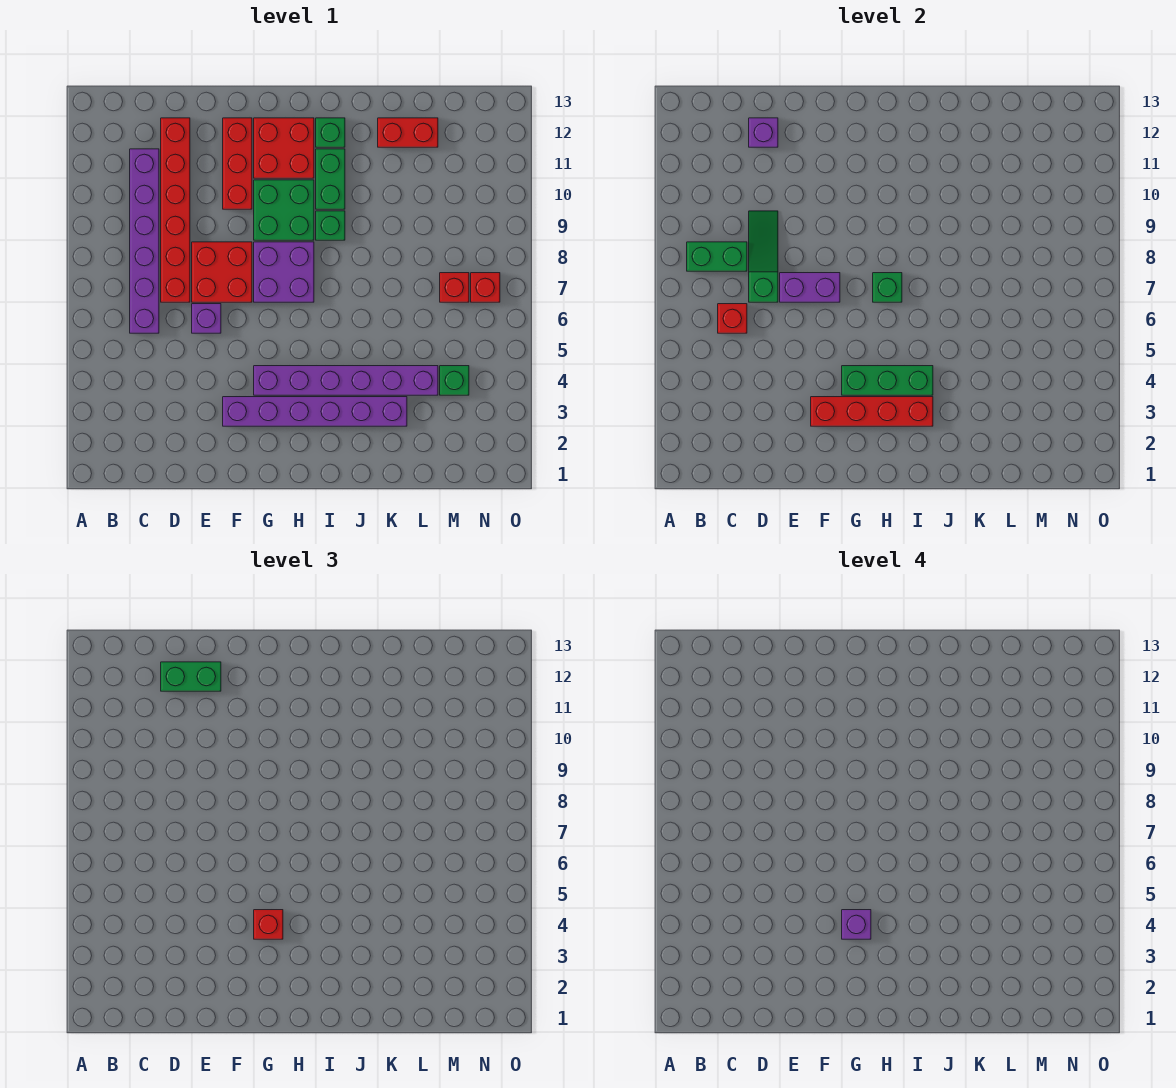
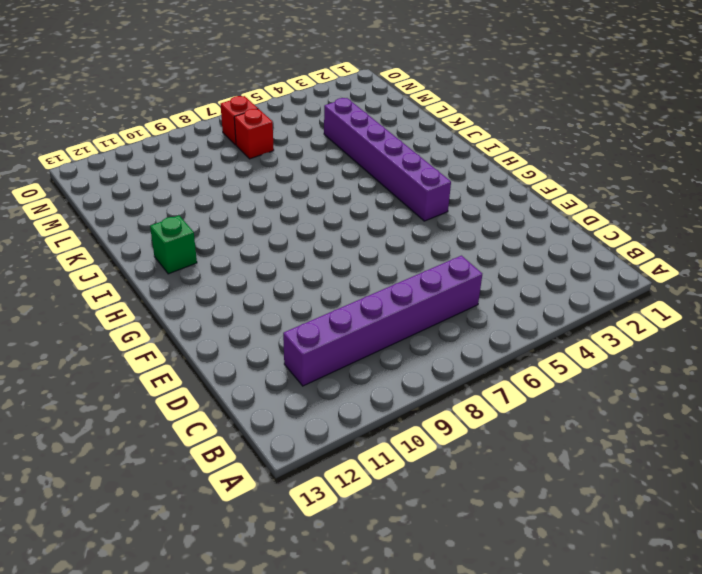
none -> red brick D7:D12 level 1
none -> purple brick E6 level 1
none -> red brick E7:F8 level 1

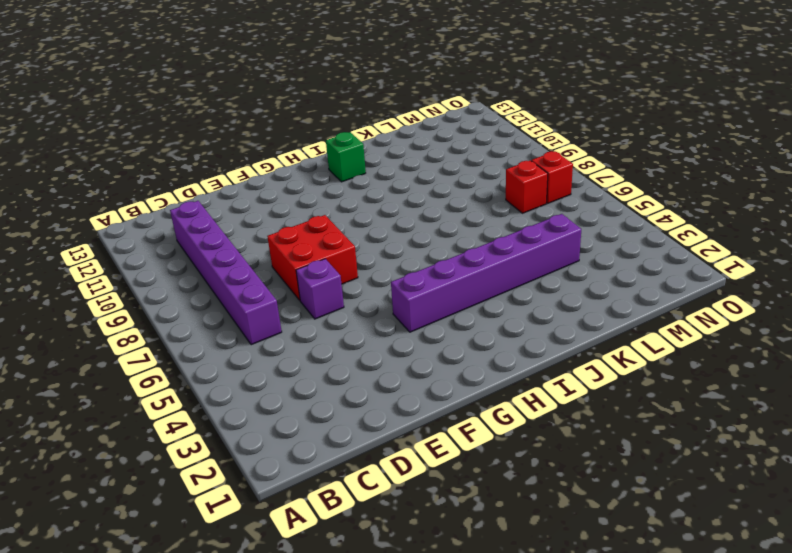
none -> red brick D7:D12 level 1
none -> purple brick F3:K3 level 1
none -> red brick F10:F12 level 1

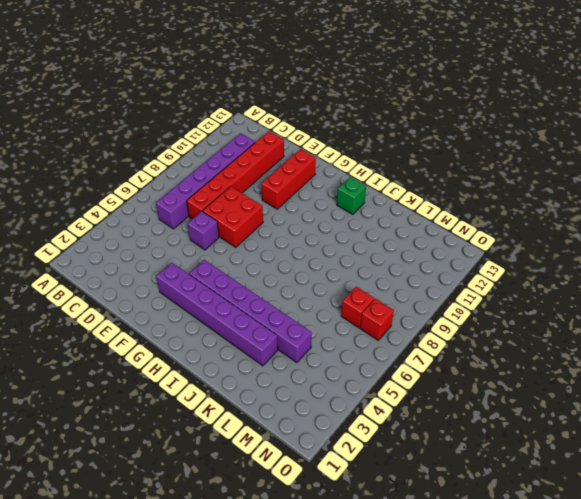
none -> purple brick G7:H8 level 1
none -> green brick G9:H10 level 1
none -> red brick G11:H12 level 1

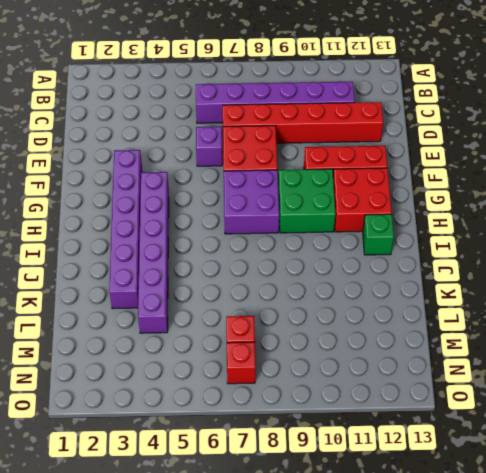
none -> green brick I9 level 1
none -> green brick I10:I11 level 1
none -> red brick K12:L12 level 1

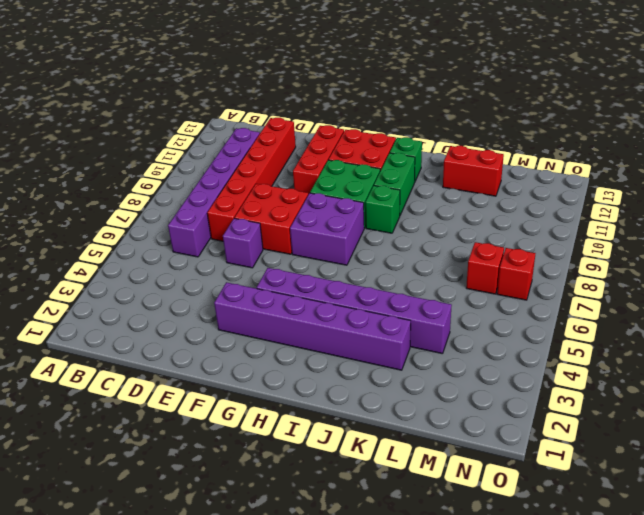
none -> green brick M4 level 1
none -> green brick B8:C8 level 2
none -> red brick C6 level 2

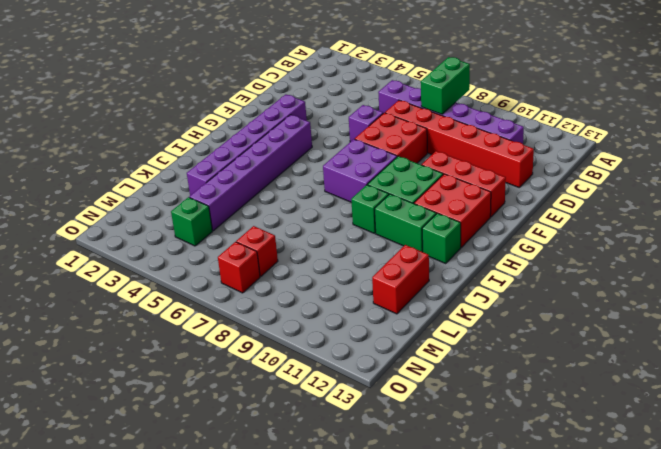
none -> red brick C6 level 2
none -> green slope D7:D9 level 2 top 7
none -> purple brick D12 level 2

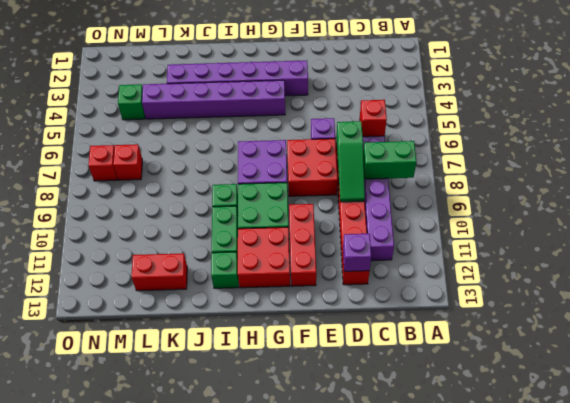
none -> purple brick E7:F7 level 2
none -> red brick F3:I3 level 2
none -> green brick G4:I4 level 2

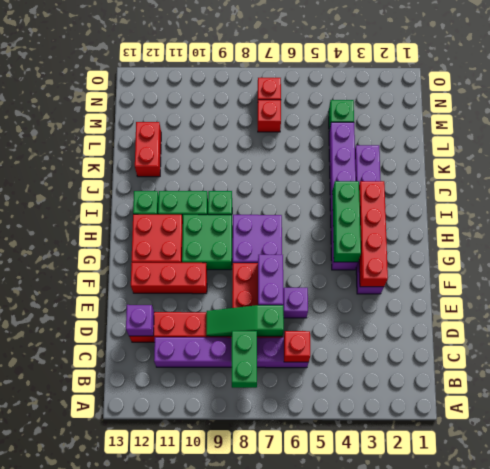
none -> green brick H7 level 2
none -> green brick D12:E12 level 3
none -> red brick G4 level 3

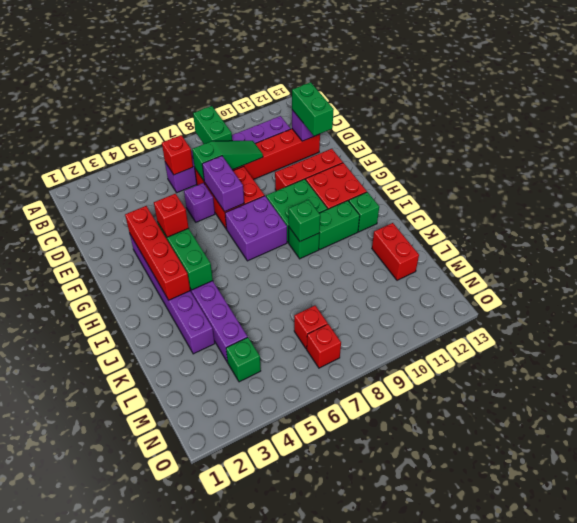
green brick I9 level 2 -> green brick H7 level 2
none -> purple brick G4 level 4

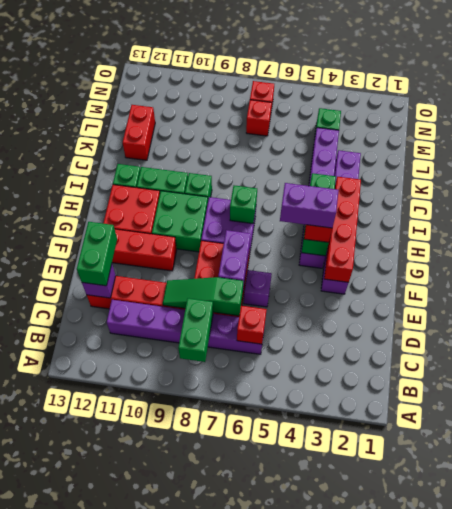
purple brick G4:G5 level 4 -> purple brick G4 level 4

